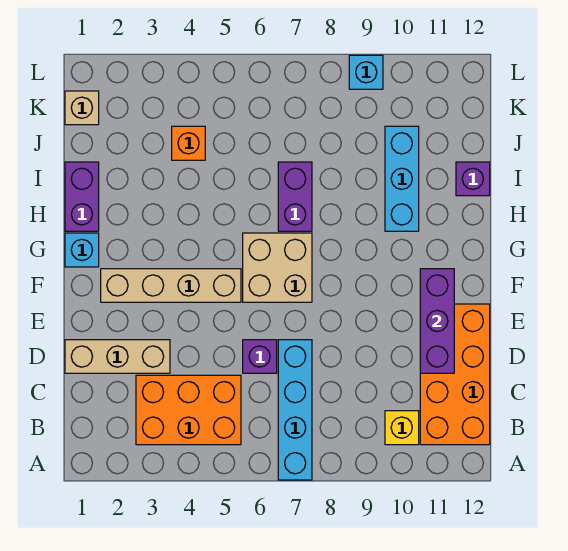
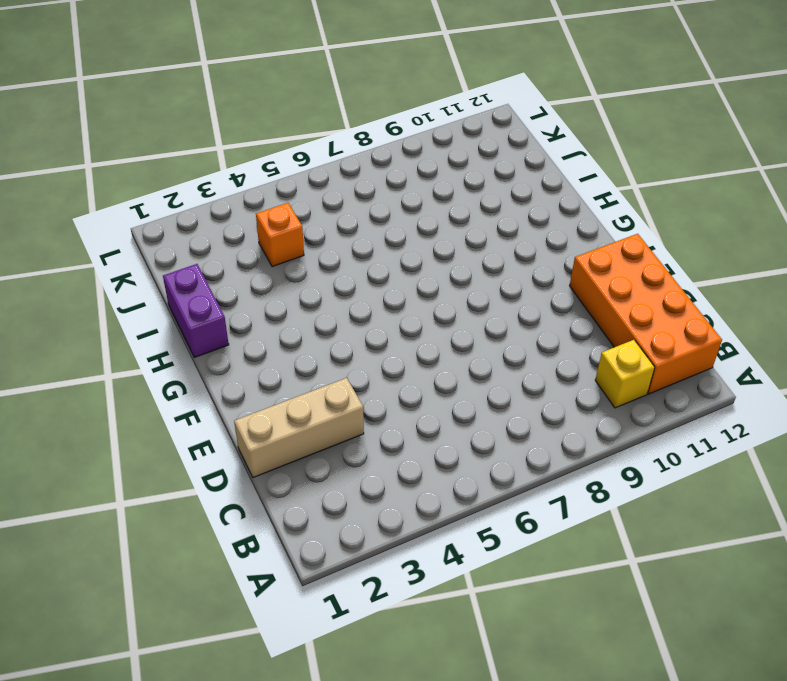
none -> cyan brick A7:D7 level 1
none -> orange brick B3:C5 level 1
none -> purple brick D6 level 1

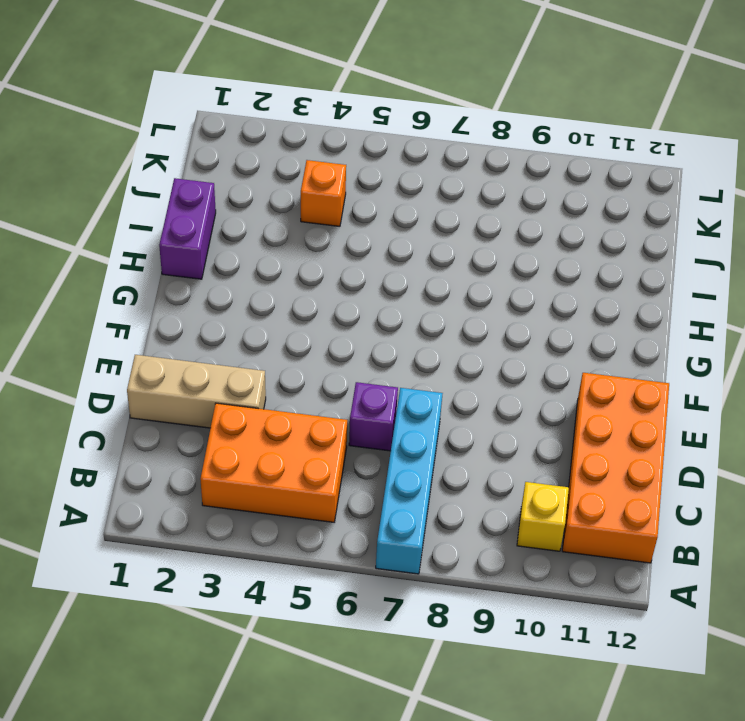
none -> tan brick F2:F5 level 1
none -> tan brick F6:G7 level 1
none -> cyan brick G1 level 1

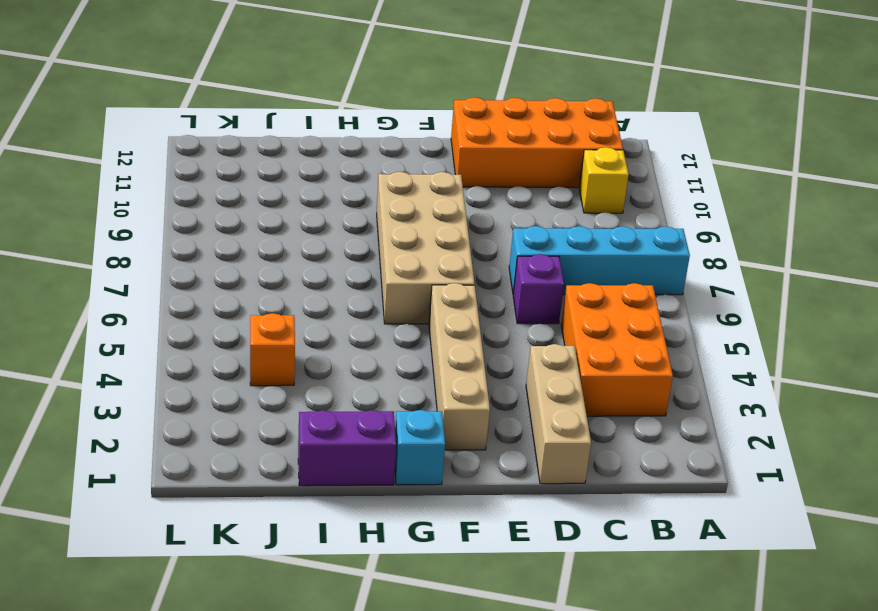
tan brick F6:G9 level 1 -> tan brick F6:G7 level 1
none -> purple brick H7:I7 level 1
none -> cyan brick H10:J10 level 1
none -> purple brick I12 level 1

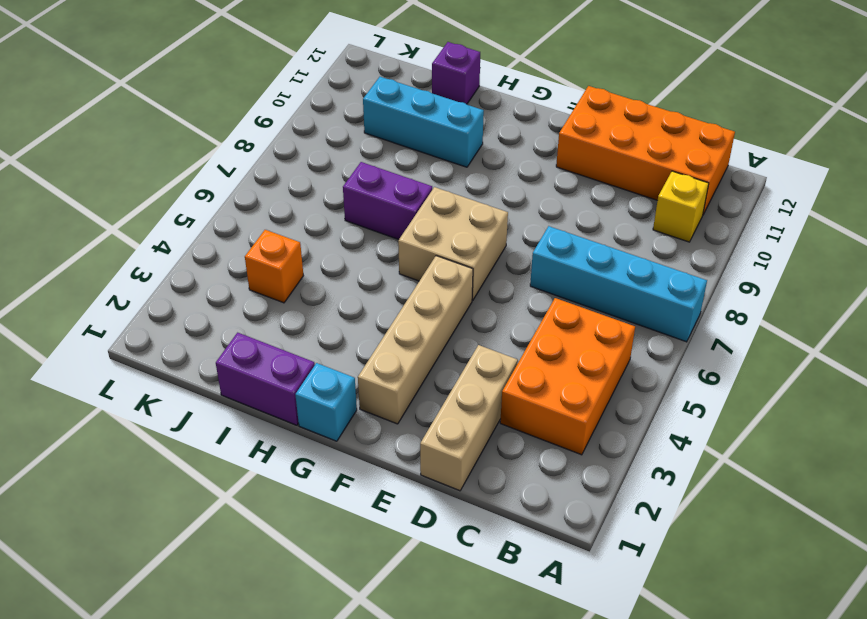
none -> purple brick D6 level 1
none -> tan brick K1 level 1
none -> cyan brick L9 level 1

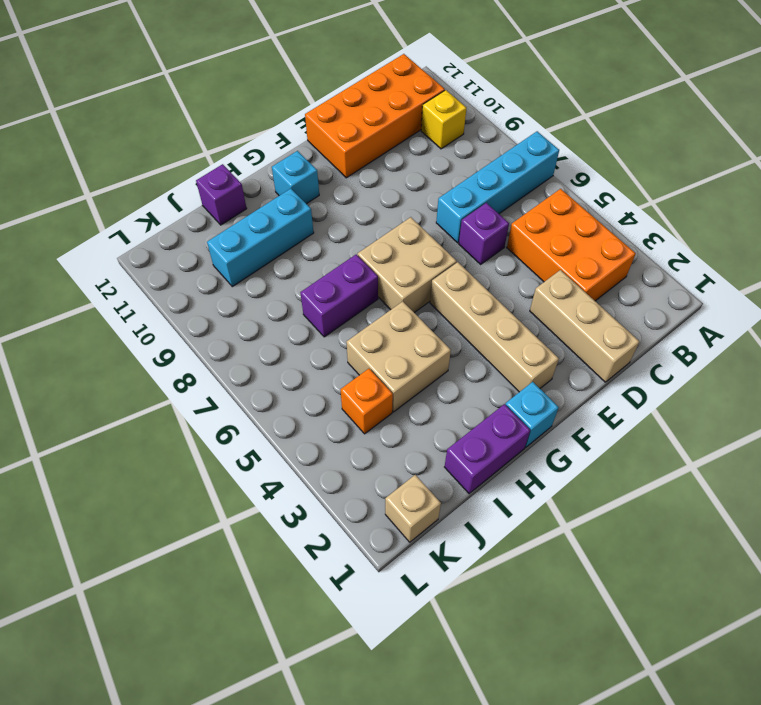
cyan brick G11 level 1 -> cyan brick L9 level 1
tan brick H4:I5 level 1 -> none
none -> purple brick D11:F11 level 2

